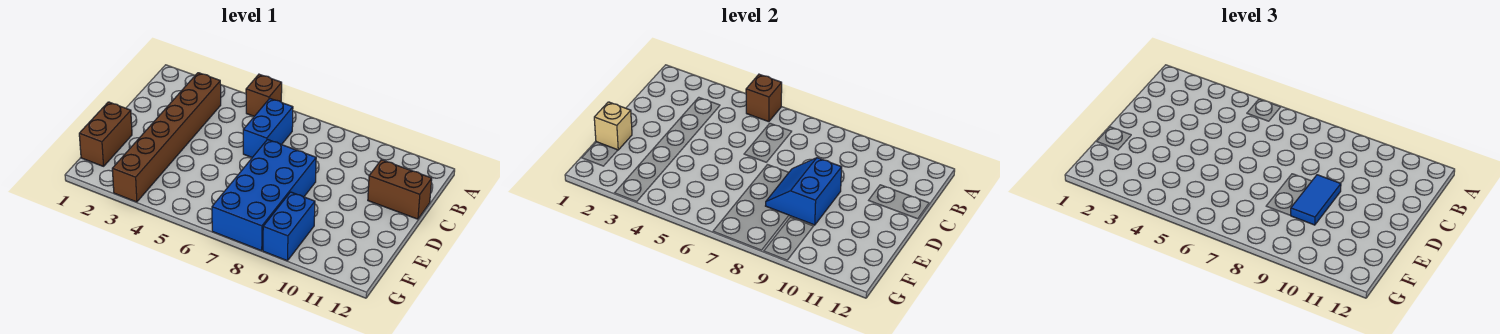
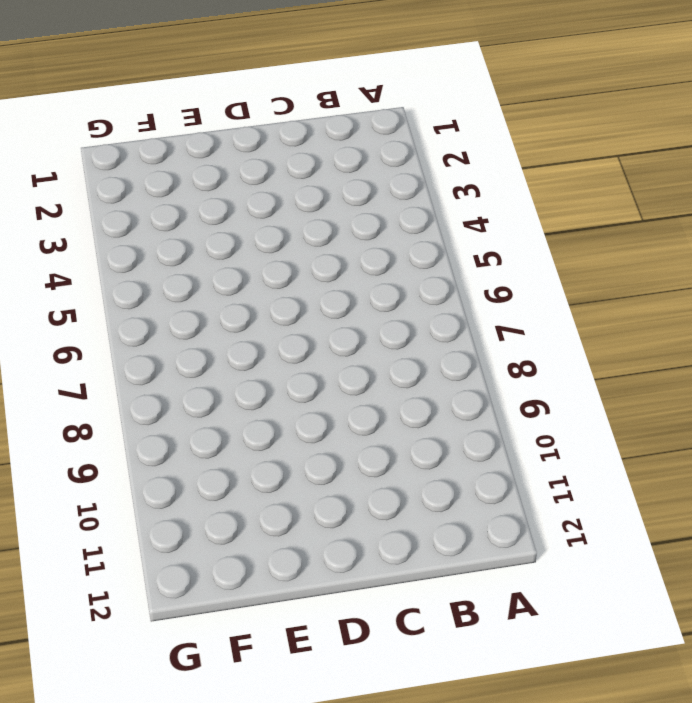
none -> brown brick A5 level 1
none -> brown brick B3:G3 level 1

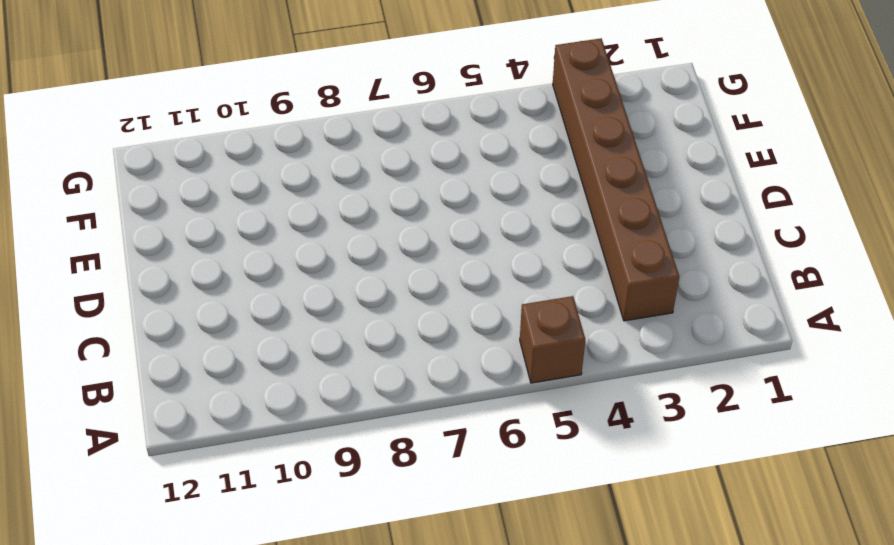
none -> blue brick B6:C6 level 1
none -> brown brick C11:C12 level 1

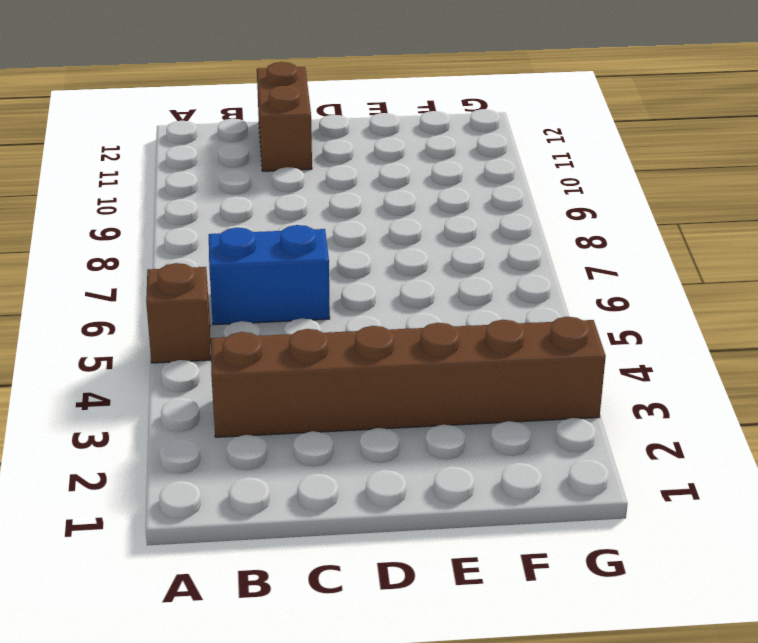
none -> blue brick D7:G8 level 1
none -> brown brick E1:F1 level 1

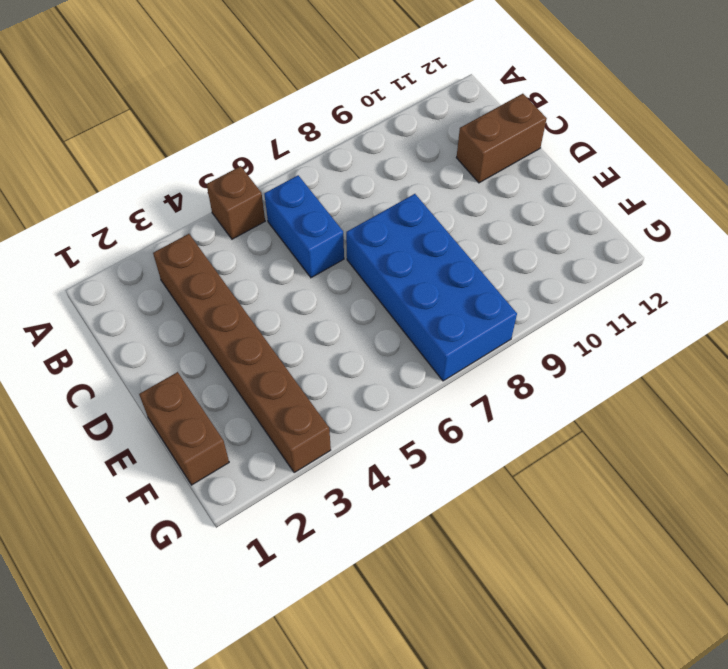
none -> blue brick F9:G9 level 1
none -> brown brick A5 level 2

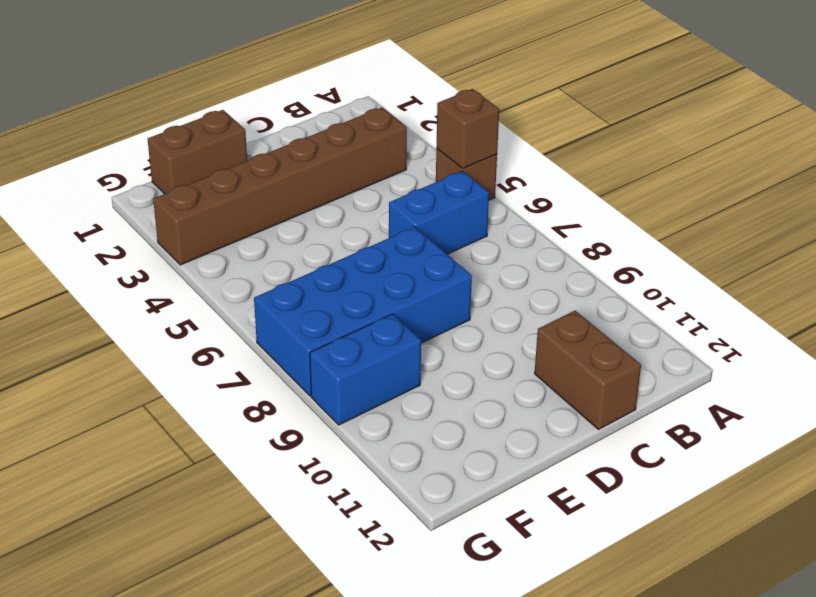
none -> blue slope D8:E9 level 2 top 9
none -> tan brick E1 level 2

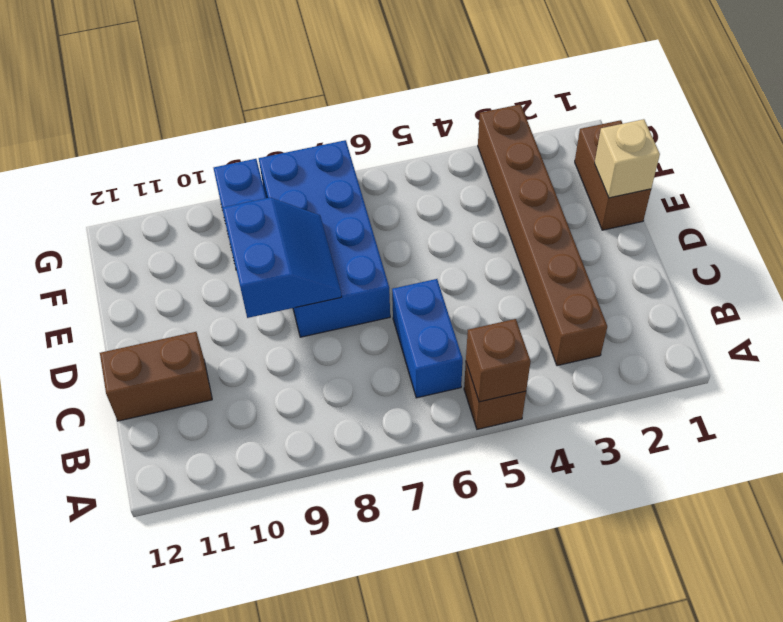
none -> blue tile D9:E9 level 3

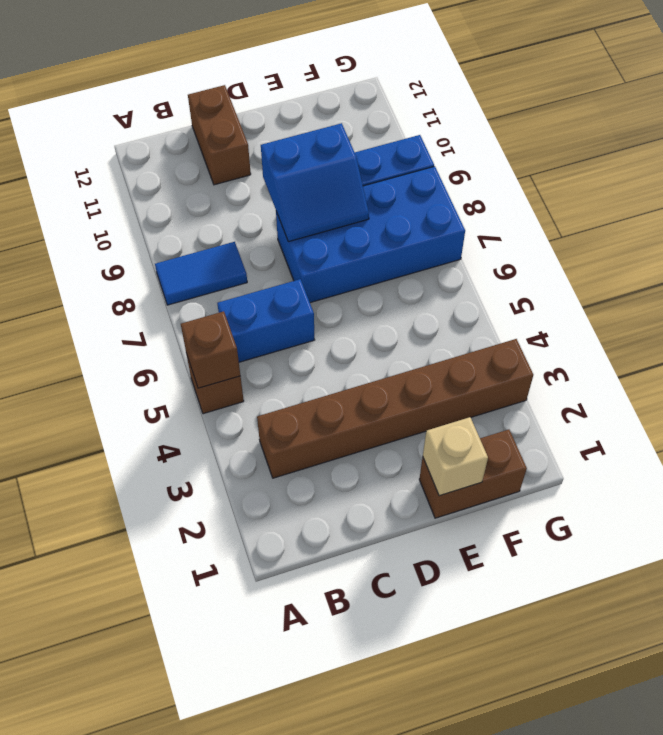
blue tile A8:B8 level 1 -> blue tile D9:E9 level 3

